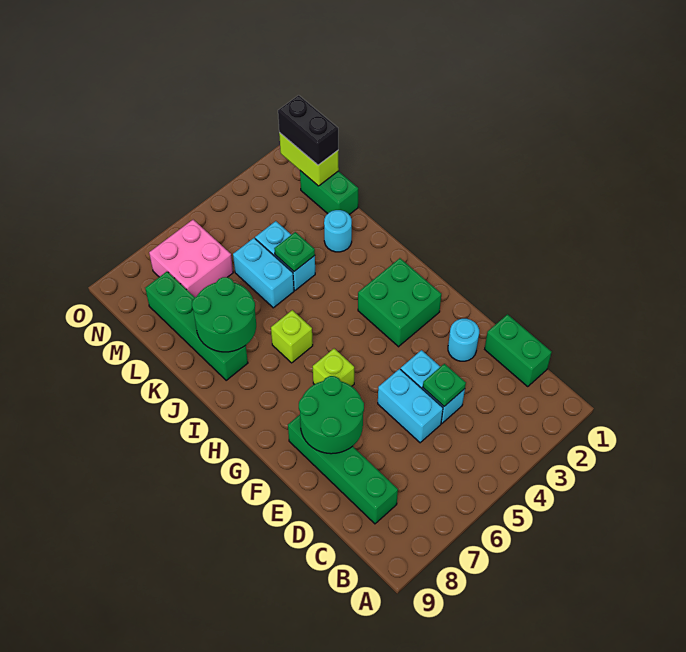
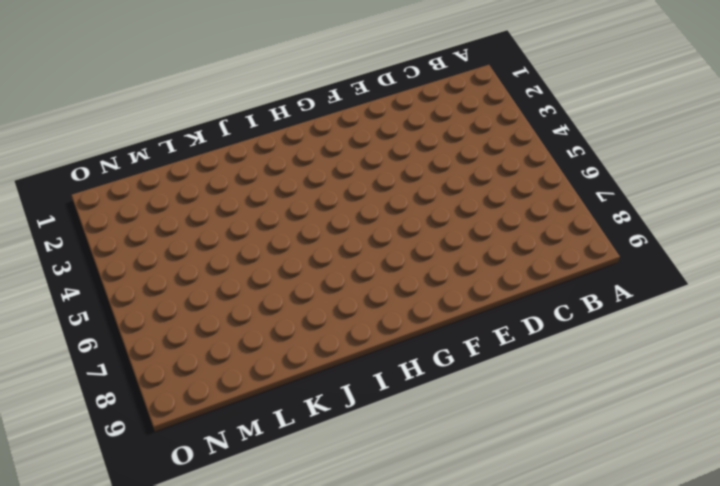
none -> green brick C1:D1 level 1
none -> green brick C8:F8 level 1
none -> cyan brick D4:E4 level 1

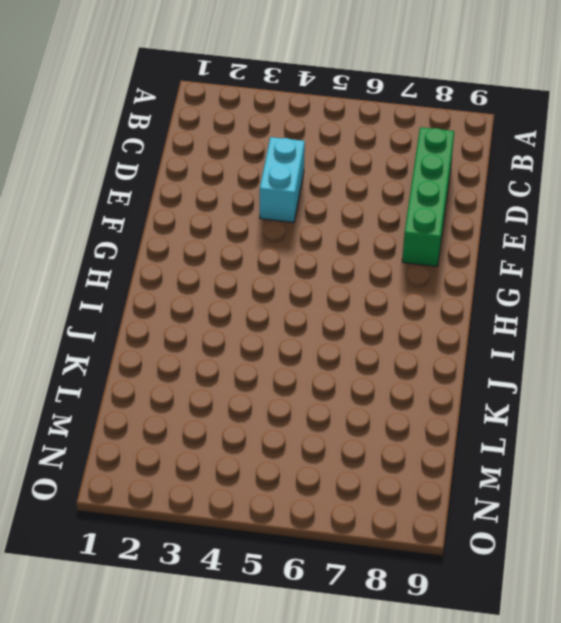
none -> green brick C1:D1 level 1
none -> cyan brick D5:E5 level 1
none -> cyan round brick E2 level 1

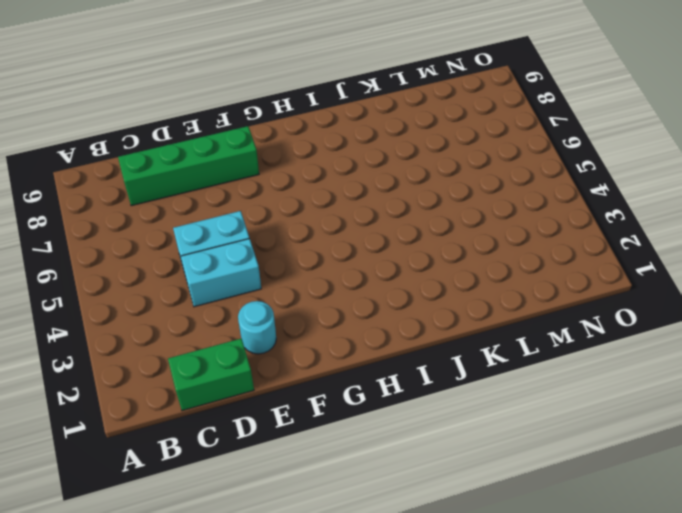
none -> green brick G2:H3 level 1
none -> lime brick G6 level 1
none -> lime brick I6 level 1

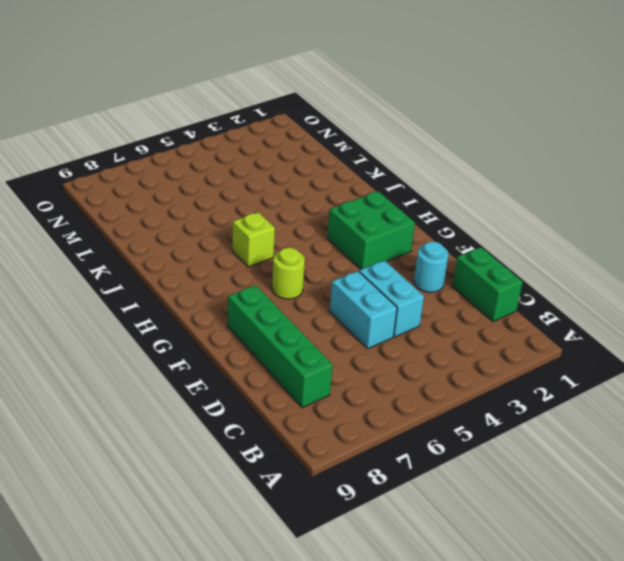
lime round brick G6 level 1 -> lime brick G6 level 1
none -> green brick J8:M8 level 1
none -> cyan round brick K2 level 1
none -> cyan brick K4:L4 level 1

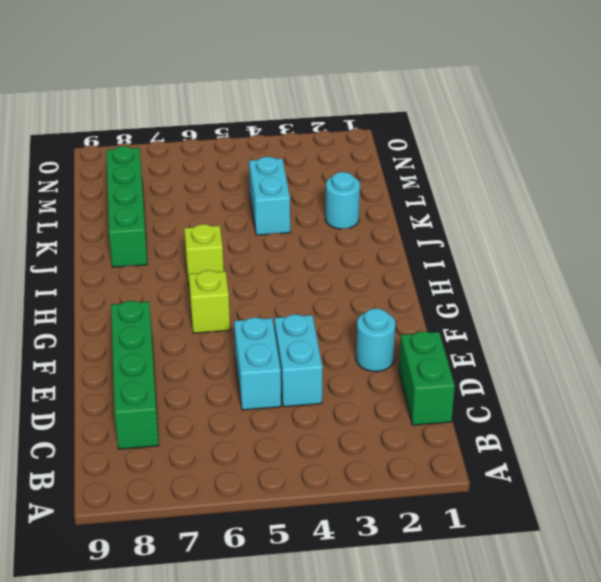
none -> green brick G2:H3 level 1
none -> cyan brick K5:L5 level 1
none -> green brick L1:M1 level 1

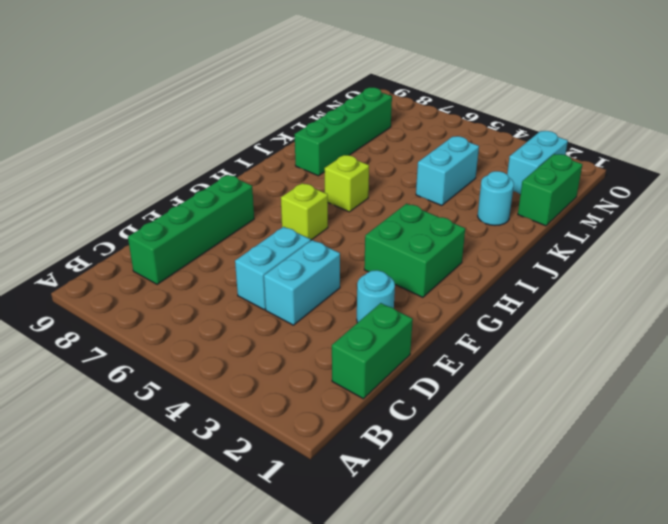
cyan brick M2:N2 level 1 -> cyan brick K5:L5 level 1
none -> pink brick M6:N7 level 1
none -> green plate D4 level 2
none -> green round brick E7:F8 level 2

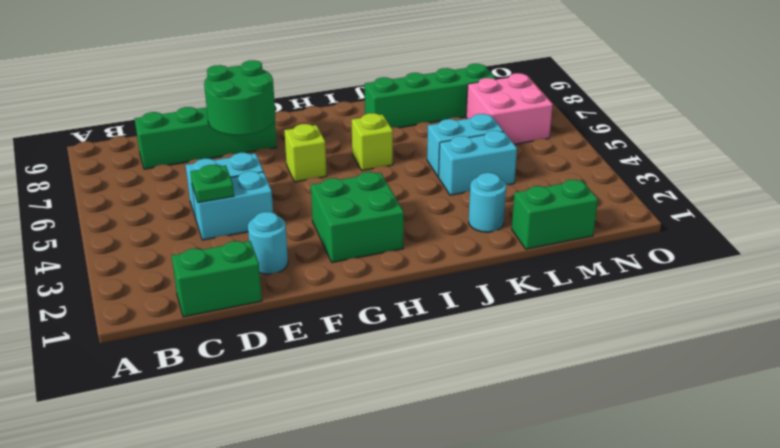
none -> green round brick J7:K8 level 2
none -> green plate K4 level 2
none -> lime brick M1:N1 level 2

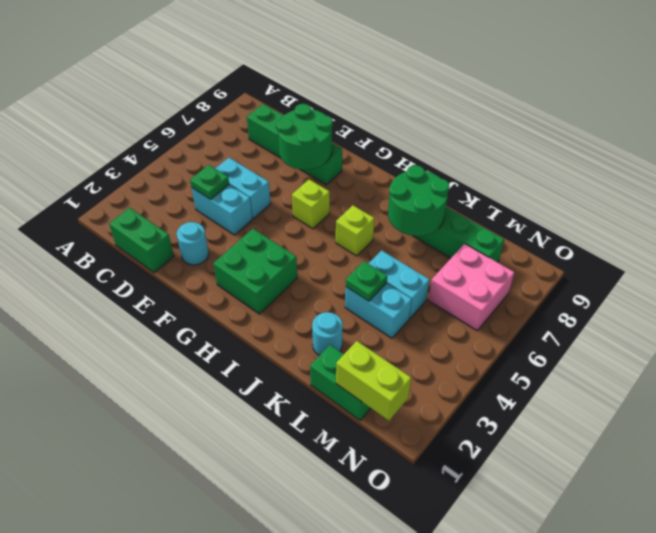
none -> black brick M1:N1 level 3

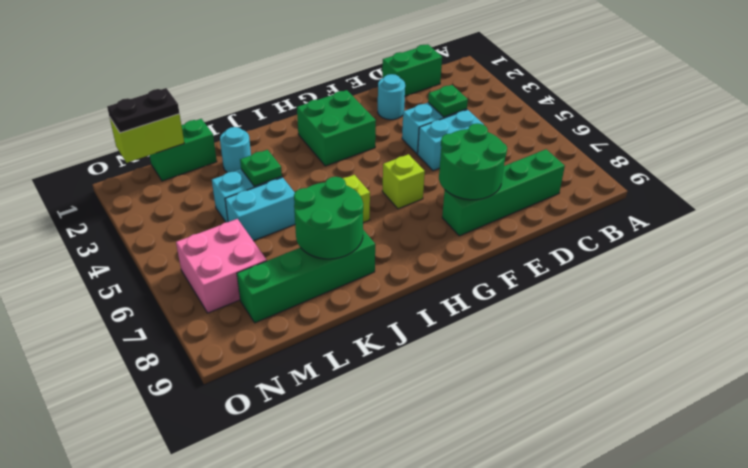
black plate M1:N1 level 3 -> black brick M1:N1 level 3

